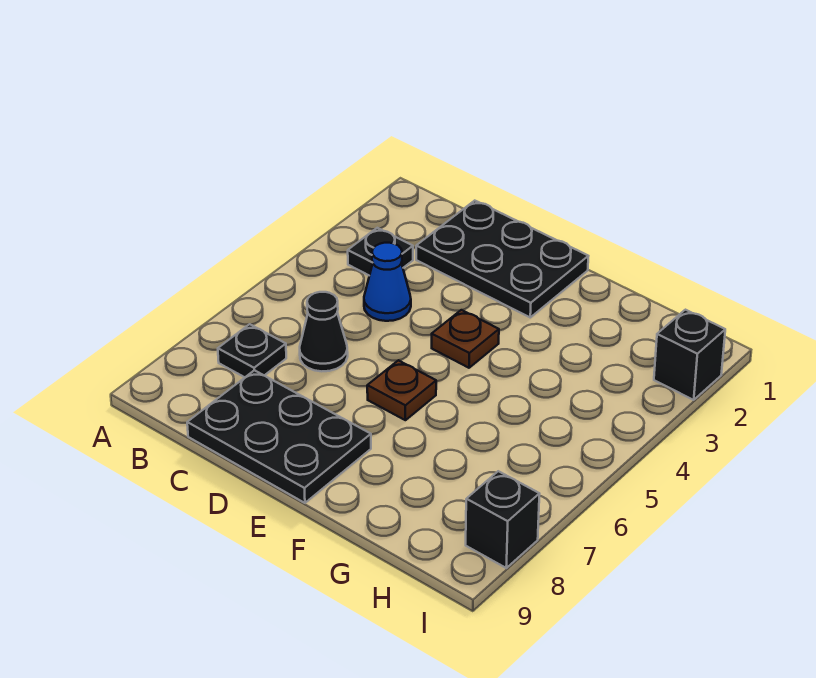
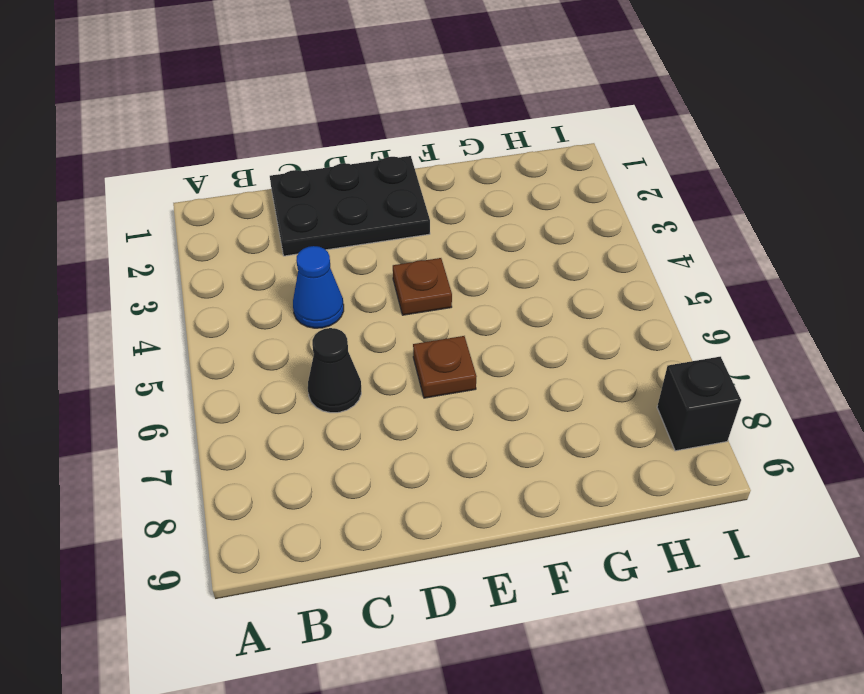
none -> black plate B3 level 1
none -> black plate B7 level 1

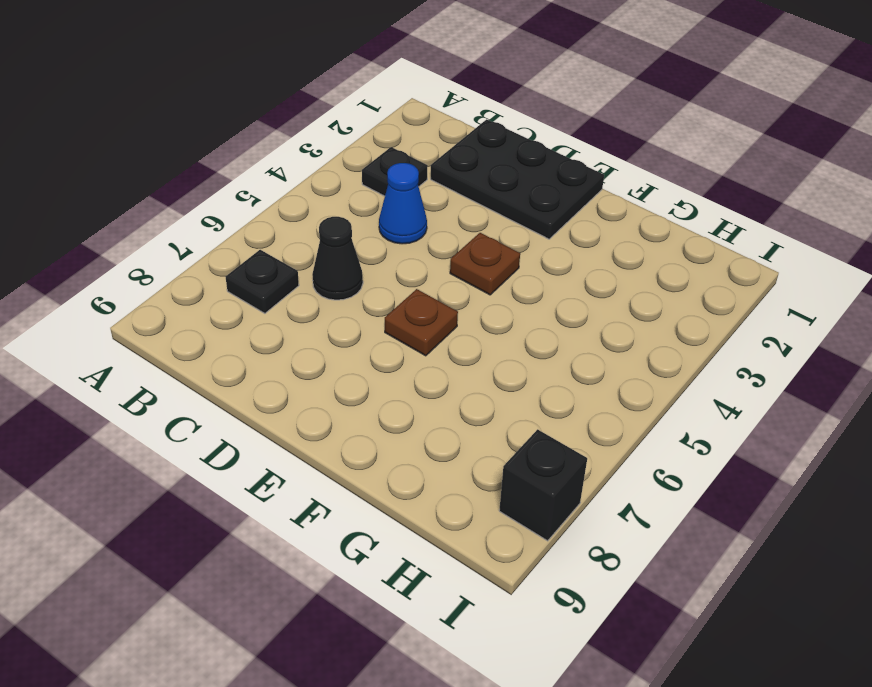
none -> black plate C8:E9 level 1
none -> black brick I2 level 1

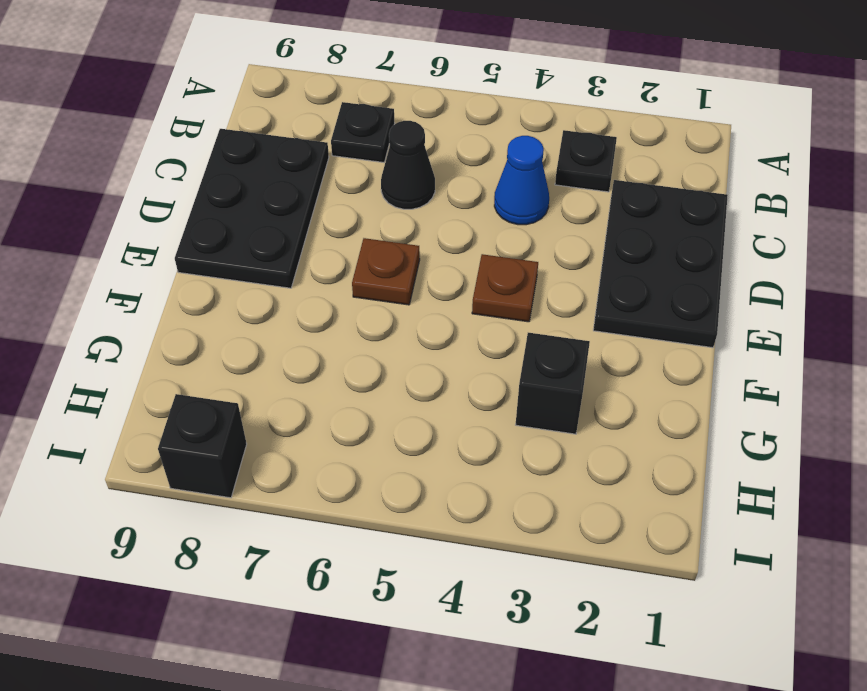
black brick G3 level 1 -> black brick I2 level 1

